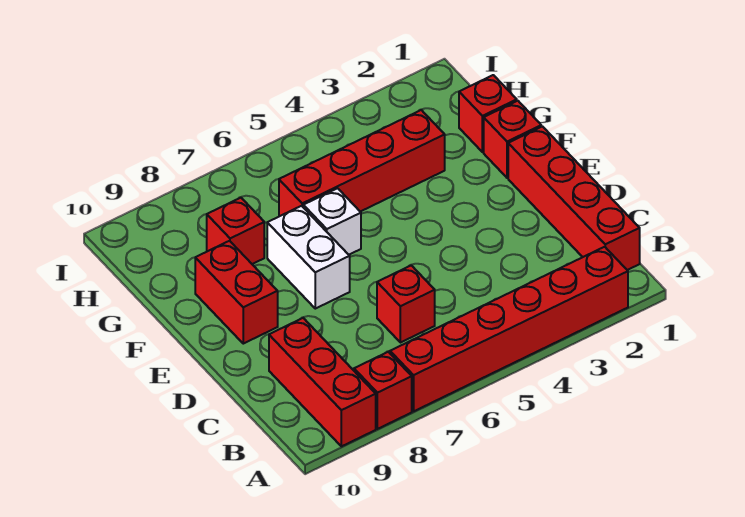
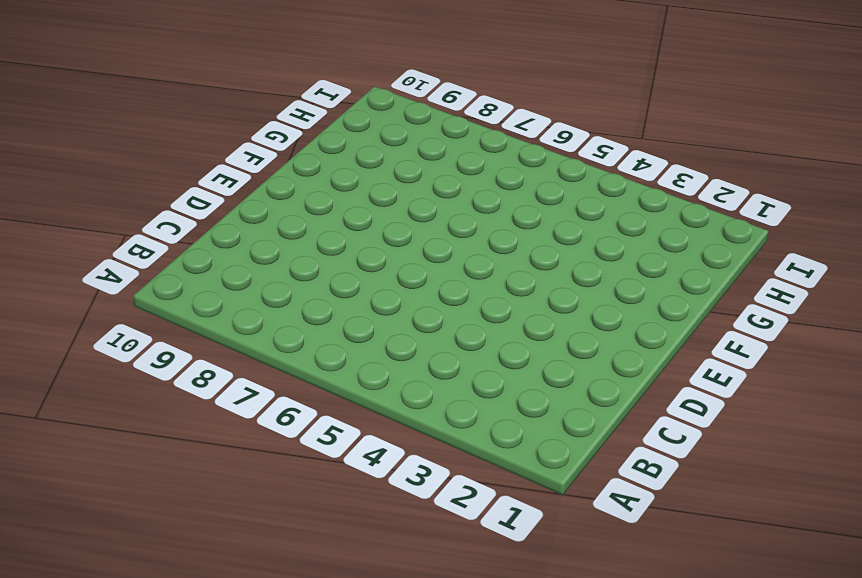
none -> red brick A2:A7 level 1
none -> red brick A8 level 1
none -> red brick A9:C9 level 1

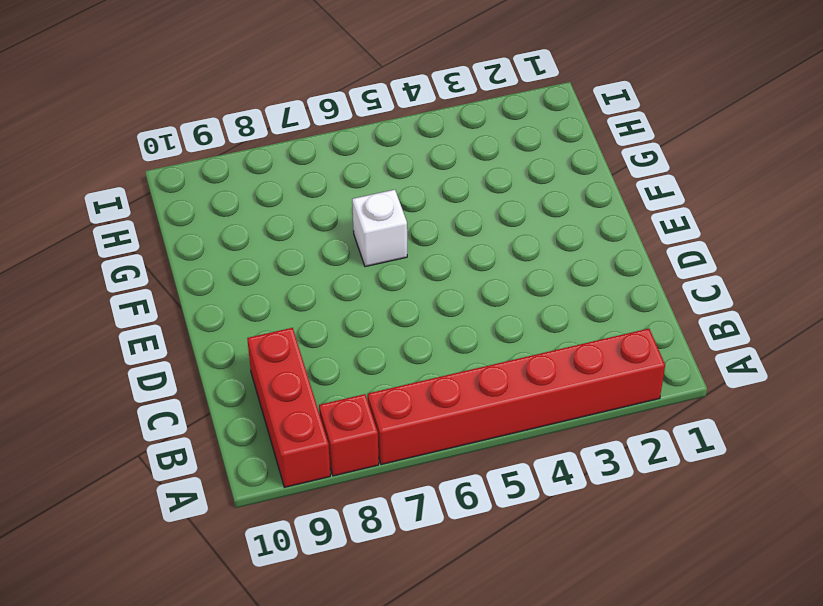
none -> red brick B1:E1 level 1
none -> red brick C6 level 1
none -> white brick E7:F7 level 1

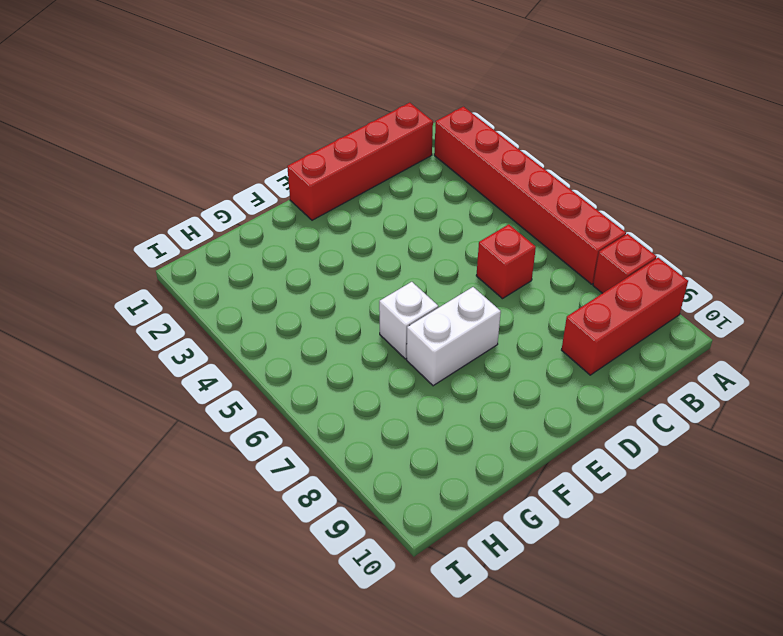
none -> red brick E9:F9 level 1
none -> red brick F1 level 1
none -> red brick G1 level 1

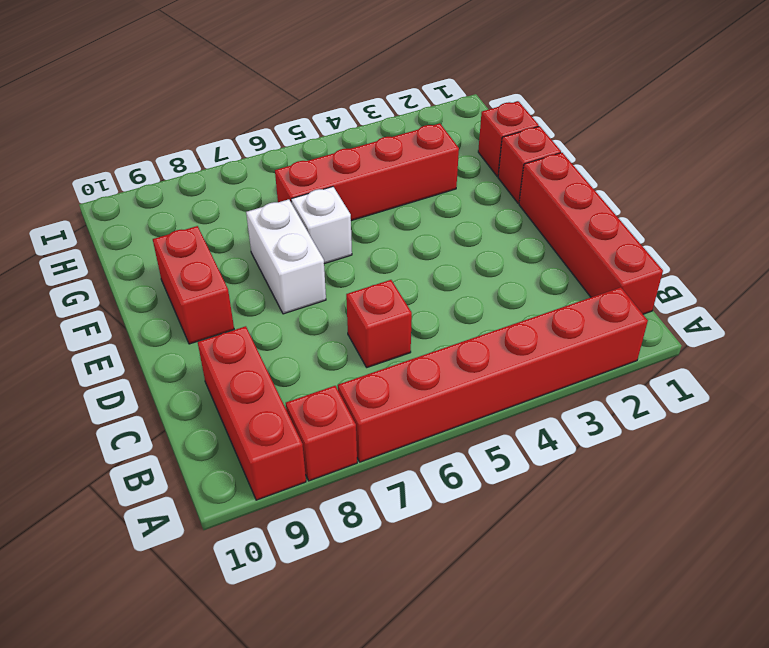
none -> red brick G8 level 1

